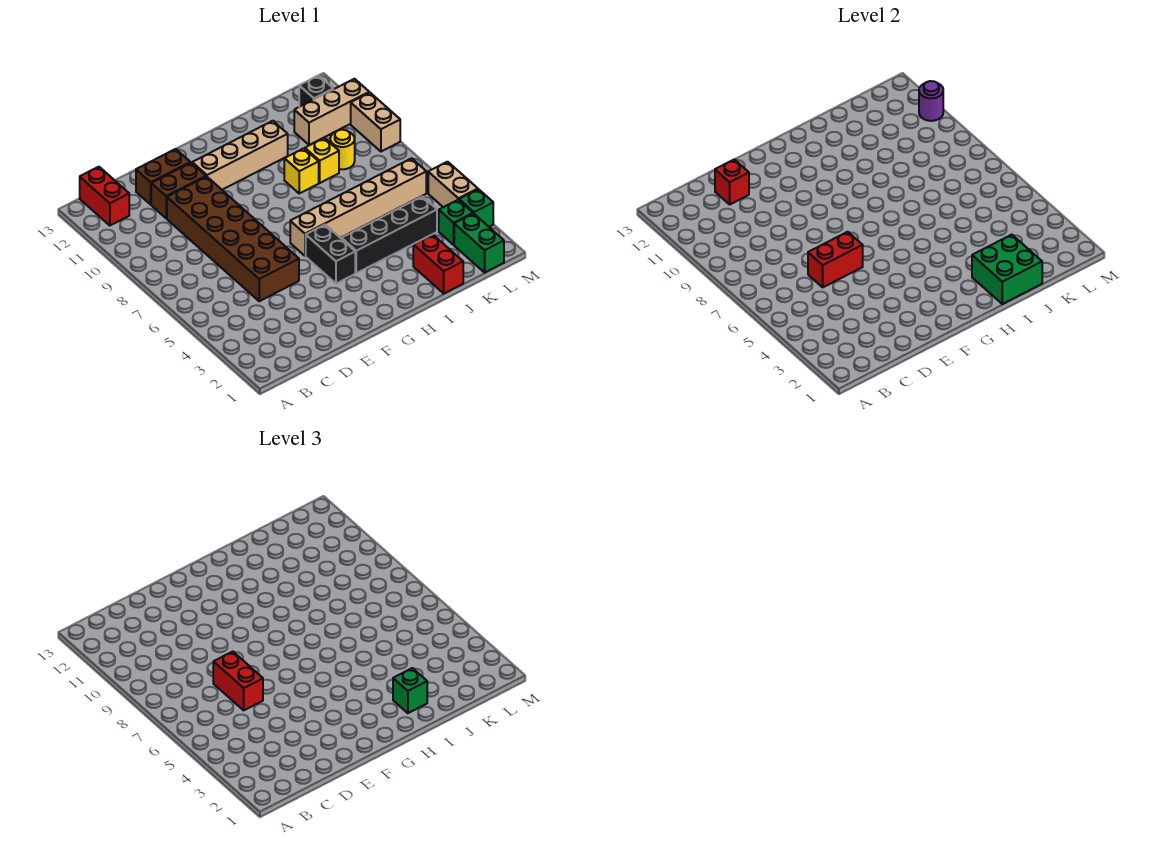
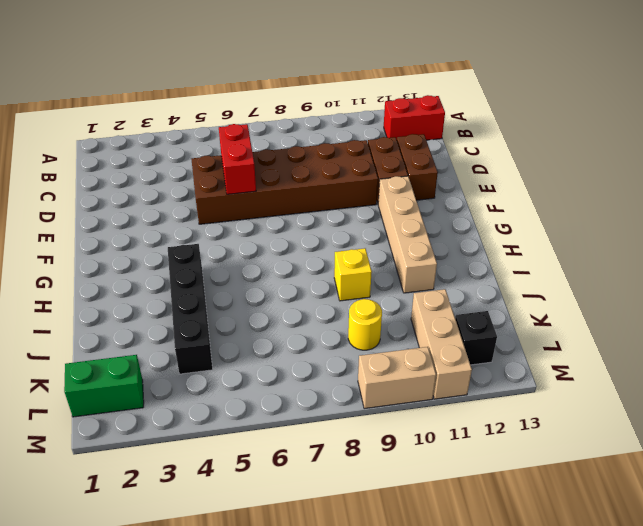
none -> black brick G4:G5 level 1
none -> tan brick G6:L6 level 1
none -> red brick J1:J2 level 1

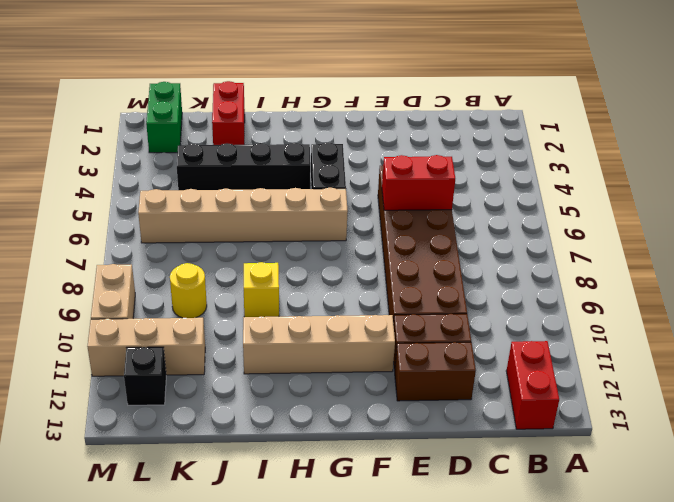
none -> yellow brick J9 level 1
none -> green brick L3 level 1
none -> green brick M3 level 1

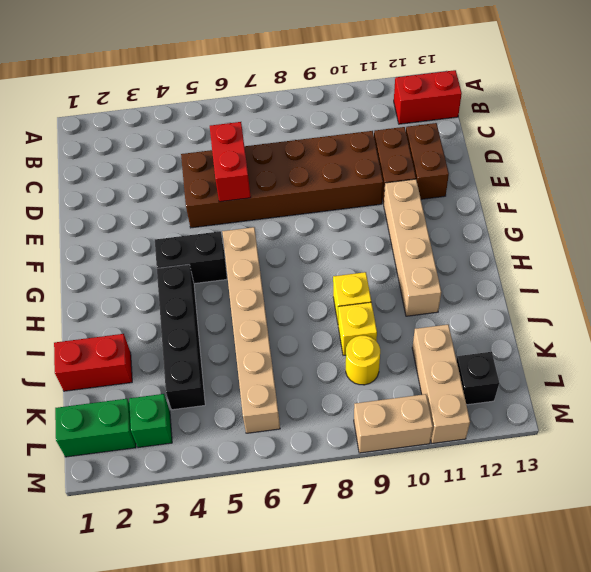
none -> green brick M3 level 1
none -> tan brick M4:M5 level 1
none -> red brick D12 level 2

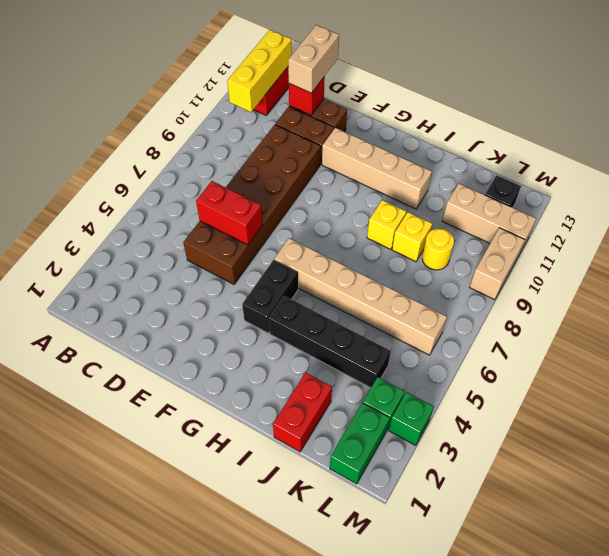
yellow brick B11:B13 level 2 -> none
tan brick D12:D13 level 3 -> tan brick M4:M5 level 1
none -> green brick I1:J2 level 2
none -> purple round brick M11 level 2
none -> red brick D6:D7 level 3

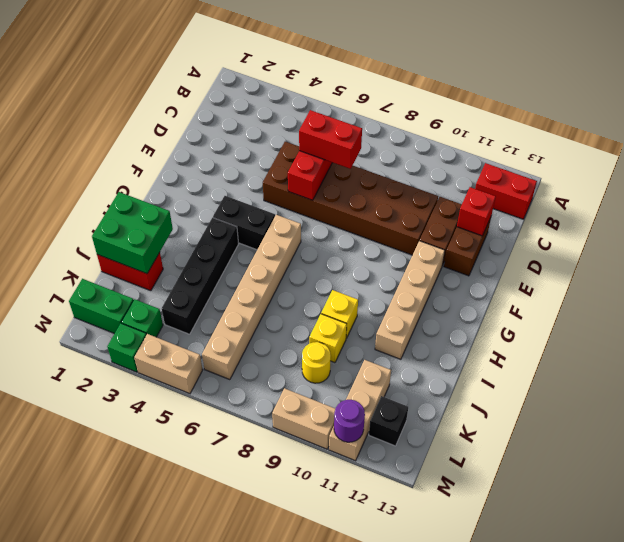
none -> green brick I2 level 3

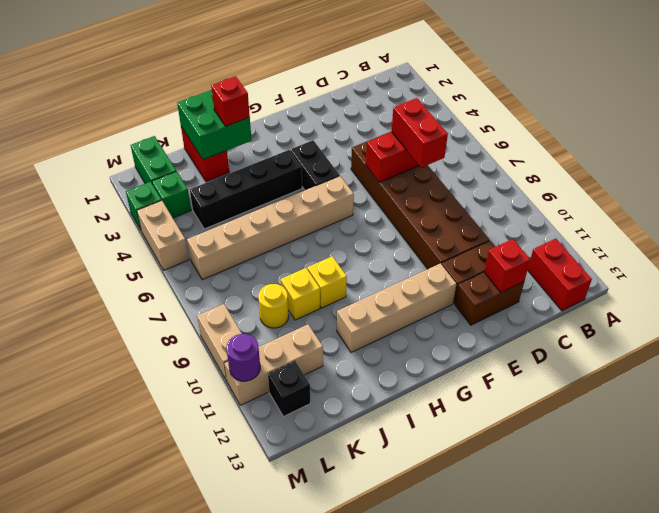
red brick I2 level 3 -> green brick I2 level 3

